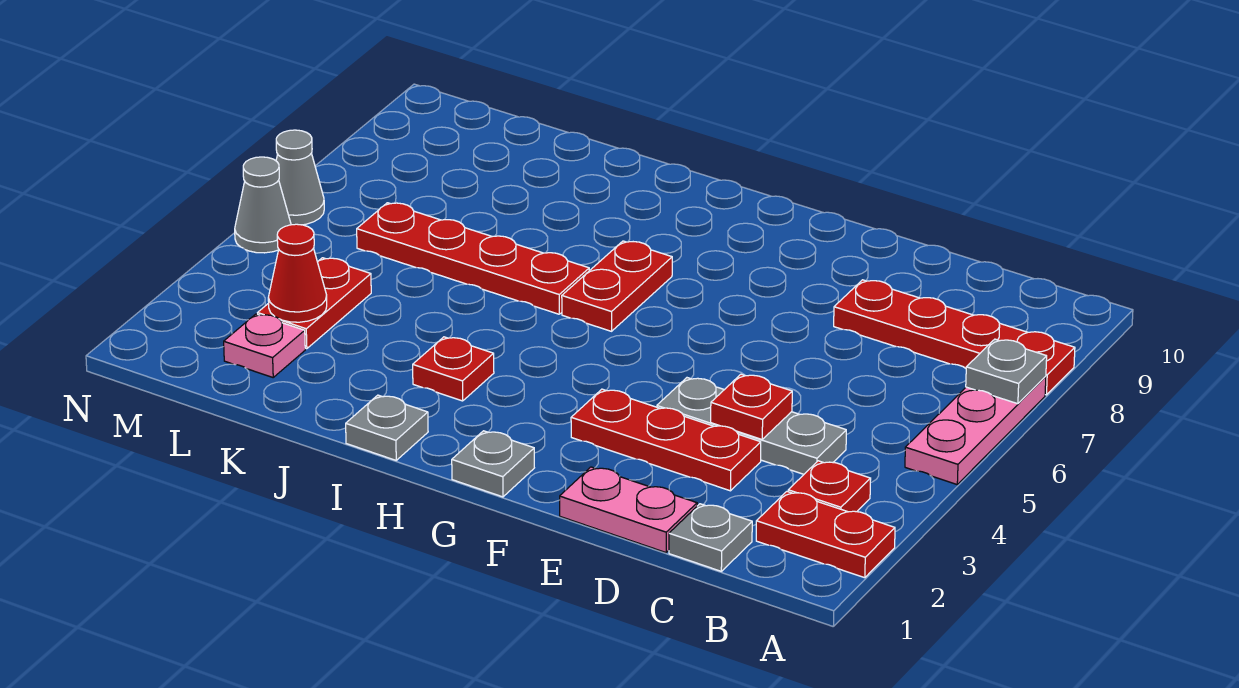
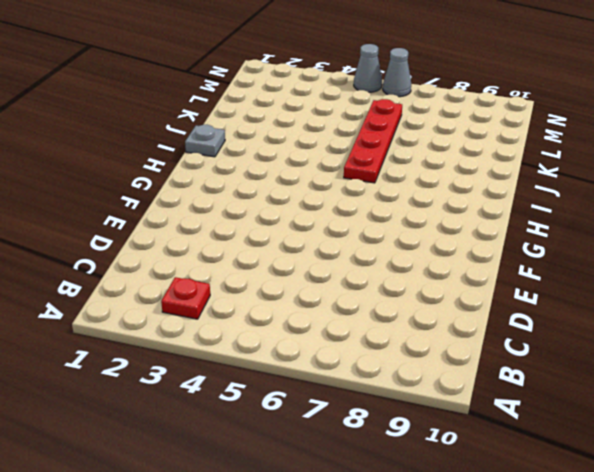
none -> red plate A2:B2 level 1
none -> pink plate A5:A7 level 1
none -> red plate A8:D8 level 1

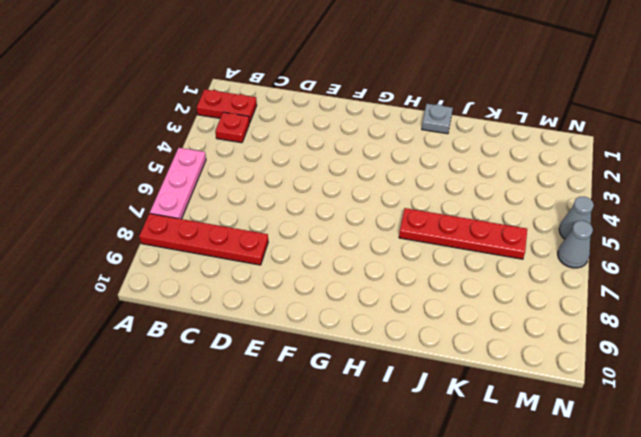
none -> grey plate C1 level 1
none -> grey plate C4:E4 level 1
none -> pink plate D1:E1 level 1

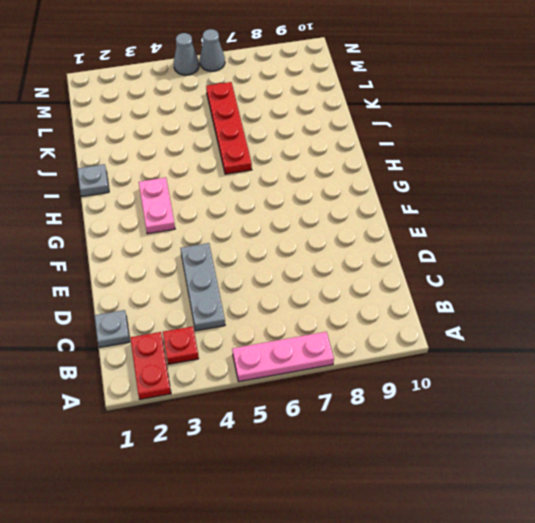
pink plate G3:H3 level 1 -> pink plate D1:E1 level 1
none -> red plate A8:D8 level 1
none -> red plate D3:F3 level 1
none -> grey plate G1 level 1

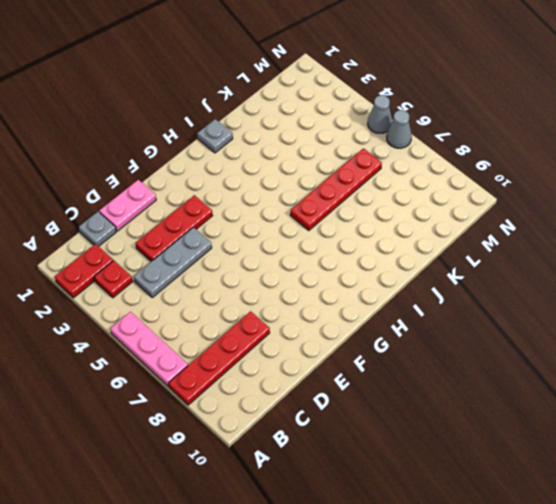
none -> grey plate G1 level 1
none -> red plate H6:H7 level 1
none -> red plate I3 level 1

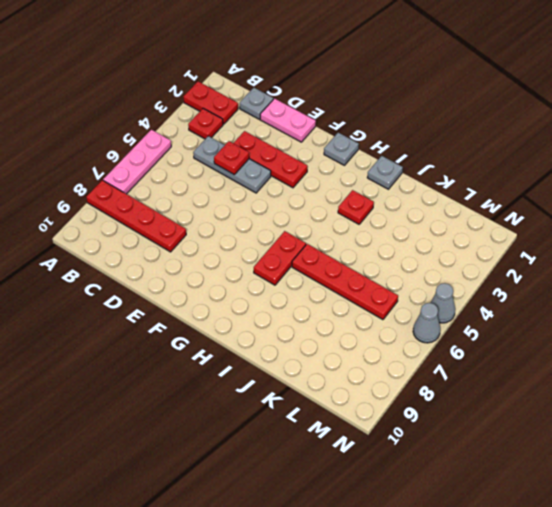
none -> pink plate L2 level 1
none -> red plate L3:L4 level 1
none -> grey plate A7 level 2

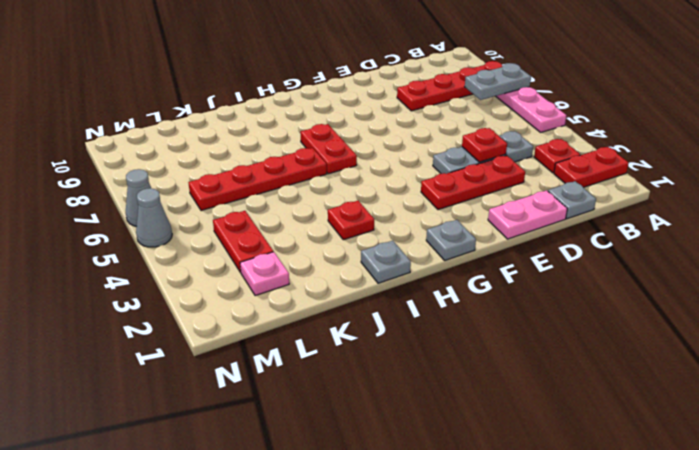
grey plate A7:B7 level 2 -> grey plate A7 level 2
none -> red cone L3 level 2

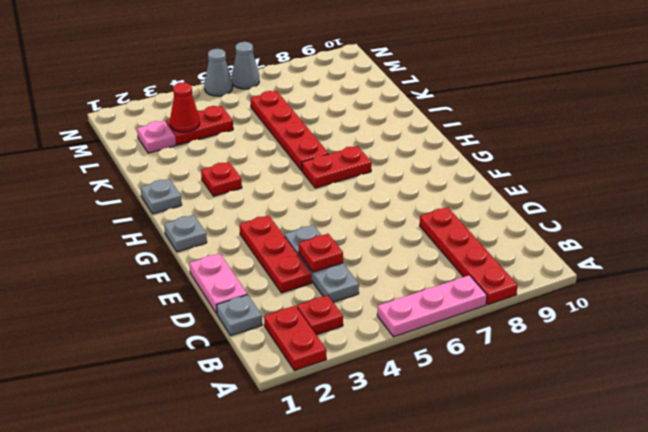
none -> grey plate A7 level 2

